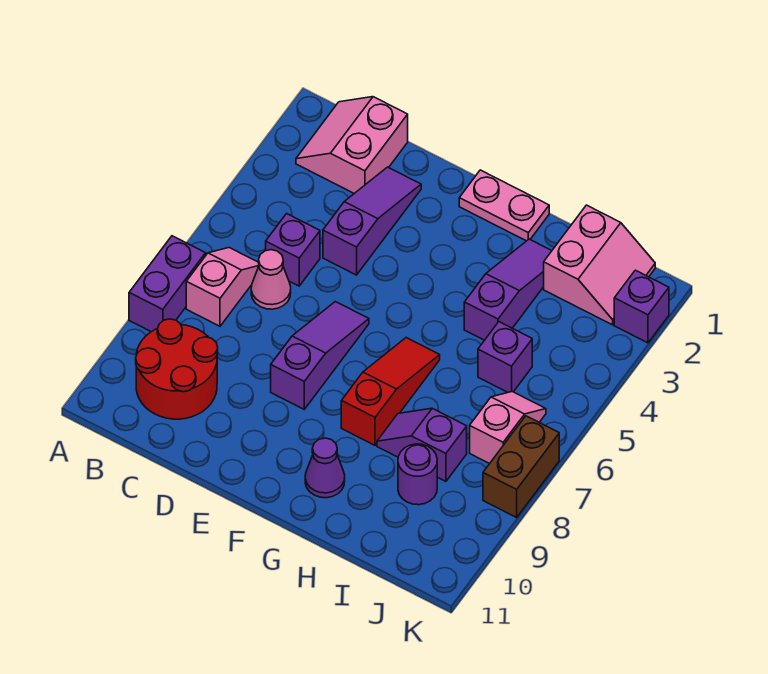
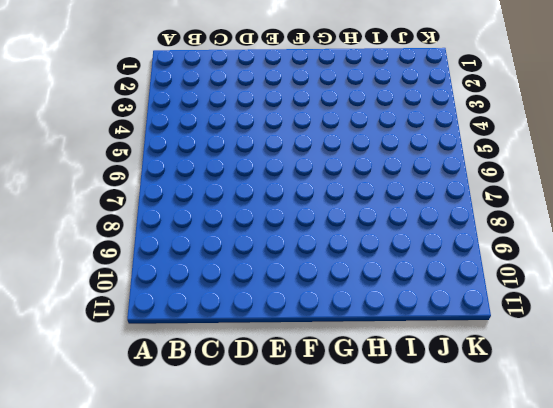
none -> purple brick A7:A8 level 1
none -> pink slope B1:C2 level 1 top C
none -> pink slope B6:B7 level 1 top 7

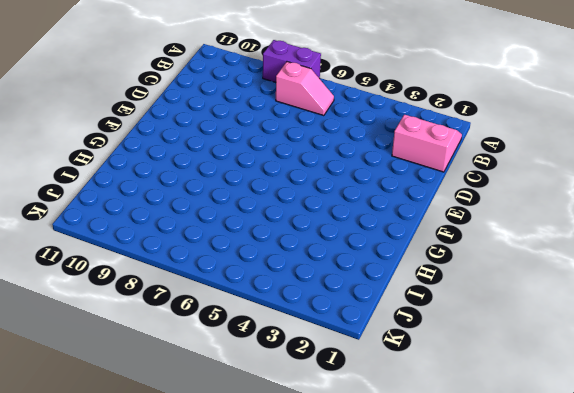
none -> red round brick B9:C10 level 1
none -> purple brick C5 level 1
none -> pink cone C6 level 1

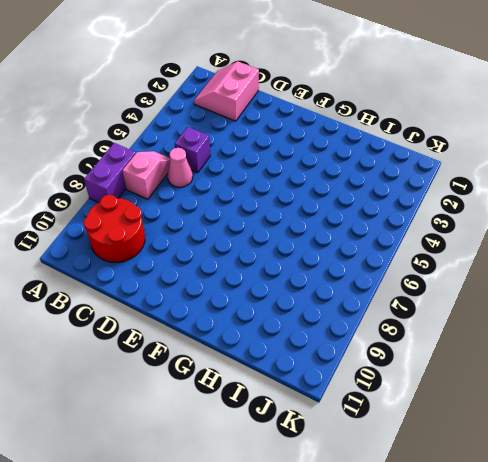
none -> purple slope D2:D4 level 1 top 4
none -> purple slope E6:E8 level 1 top 8
none -> pink plate F1:G1 level 1

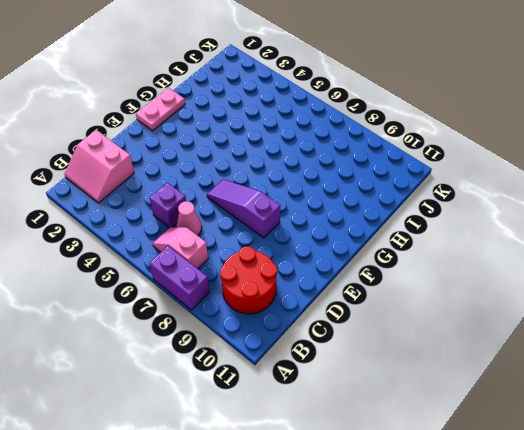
none -> purple slope D2:D4 level 1 top 4
none -> red slope G6:G8 level 1 top 8
none -> purple cone G10 level 1

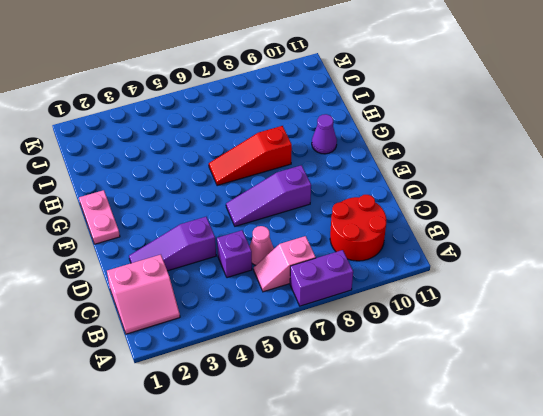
none -> purple slope H2:H4 level 1 top 4
none -> purple slope H8:I8 level 1 top I
none -> pink slope I1:J2 level 1 top I

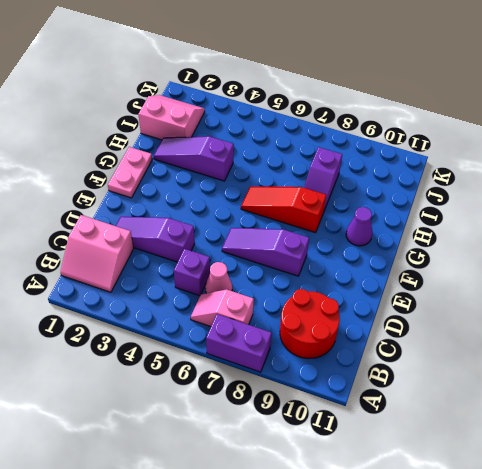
none -> purple brick I5 level 1
none -> purple round brick I9 level 1
none -> pink slope J6:J7 level 1 top 7

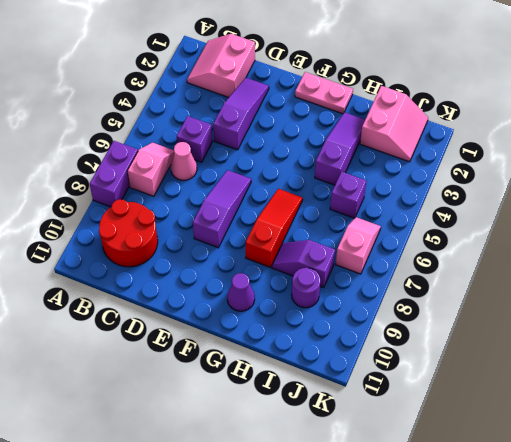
none -> purple brick K2 level 1
none -> brown brick K7:K8 level 1

